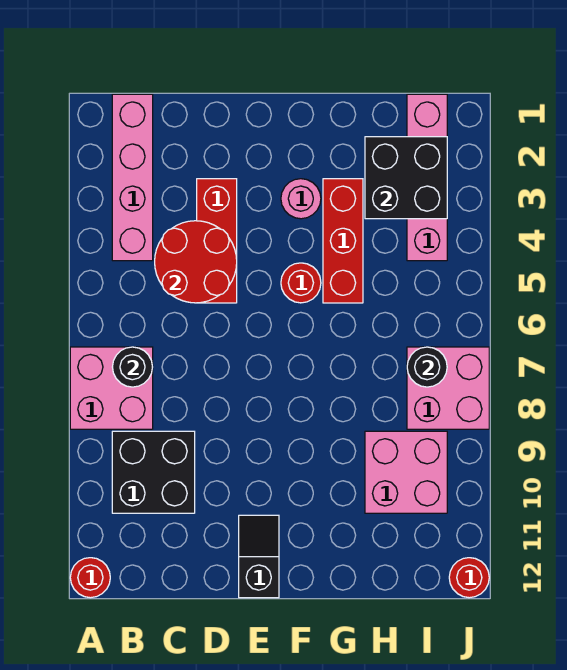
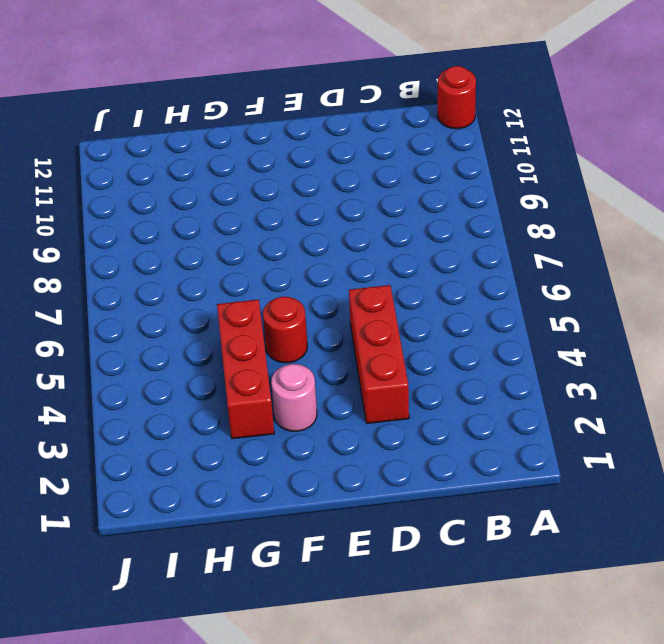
none -> pink brick A7:B8 level 1
none -> pink brick B1:B4 level 1
none -> black brick B9:C10 level 1

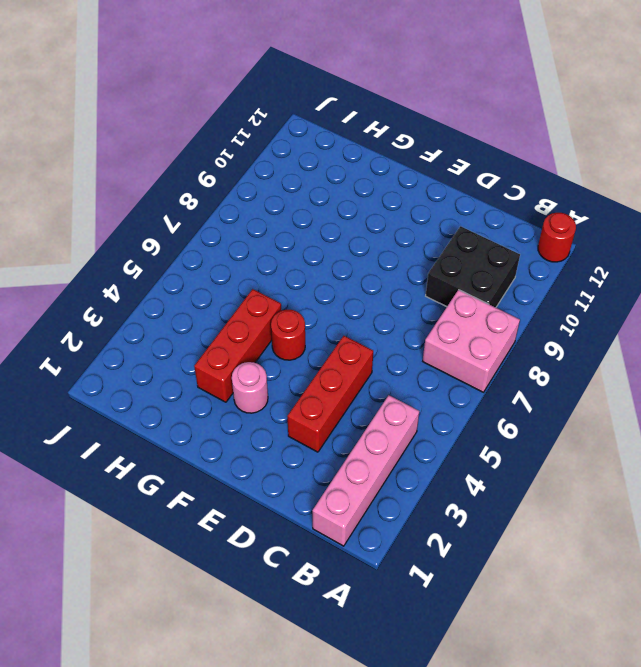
none -> black slope E11:E12 level 1 top 12
none -> pink brick H9:I10 level 1
none -> pink brick I1:I4 level 1

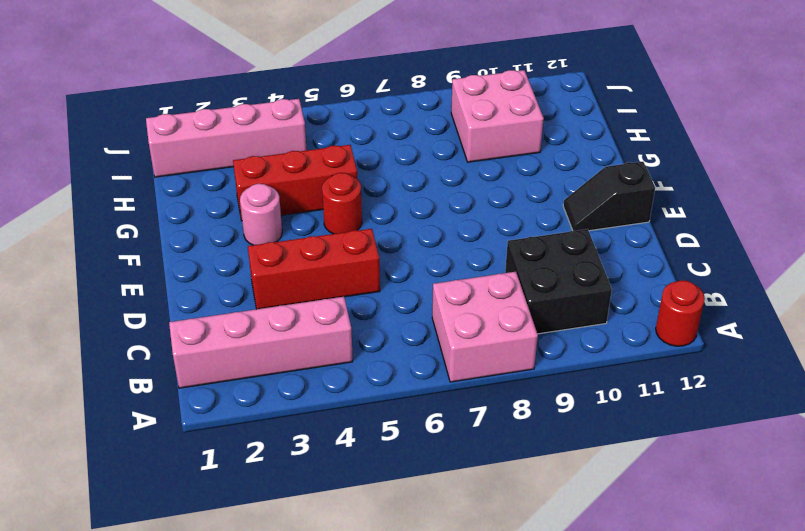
none -> pink brick I7:J8 level 1
none -> red round brick J12 level 1
none -> black round brick B7 level 2

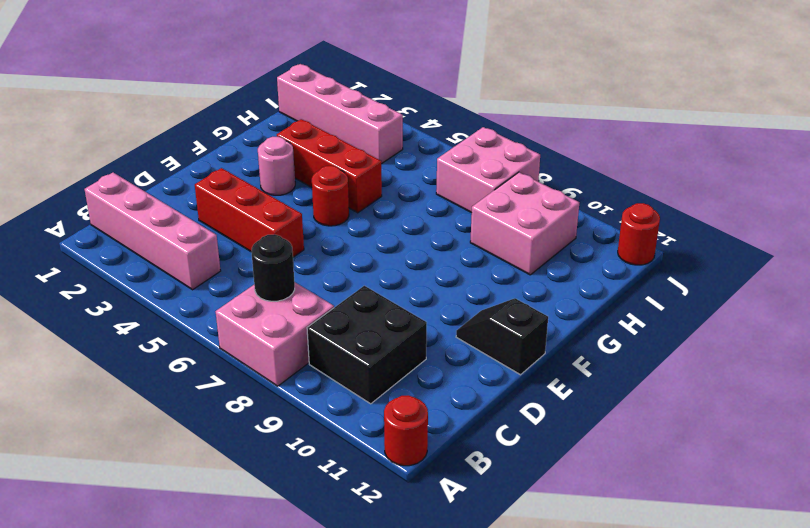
none -> red round brick C4:D5 level 2
none -> black brick H2:I3 level 2
none -> black round brick I7 level 2

